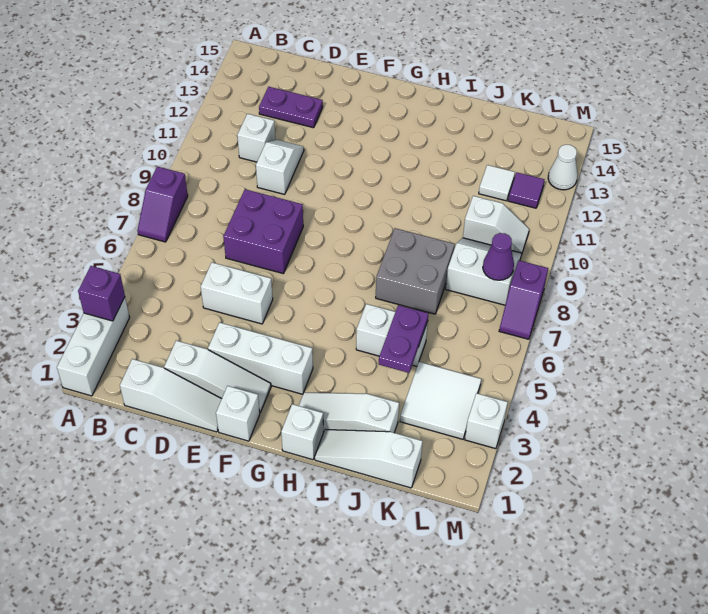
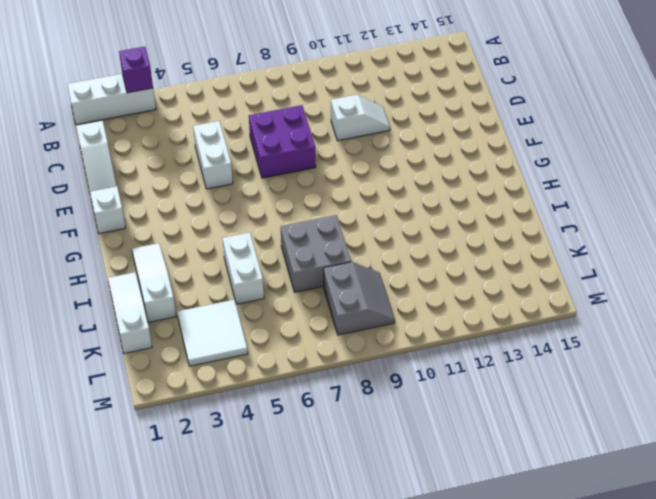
grey slope K8:L9 level 1 top 8 -> white slope K8:L9 level 1 top 8
none -> purple slope A7:A8 level 1 top 8
none -> white brick C11 level 1
none -> purple plate C13:D13 level 1

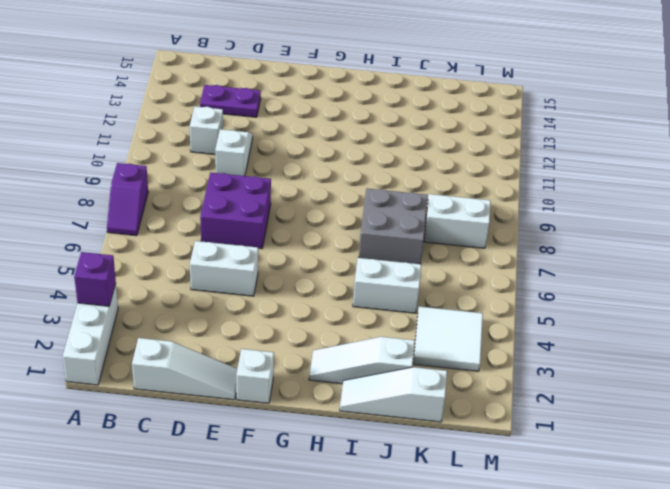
none -> white slope D2:F2 level 1 top D
none -> white brick E3:G3 level 1
none -> white brick H1 level 1

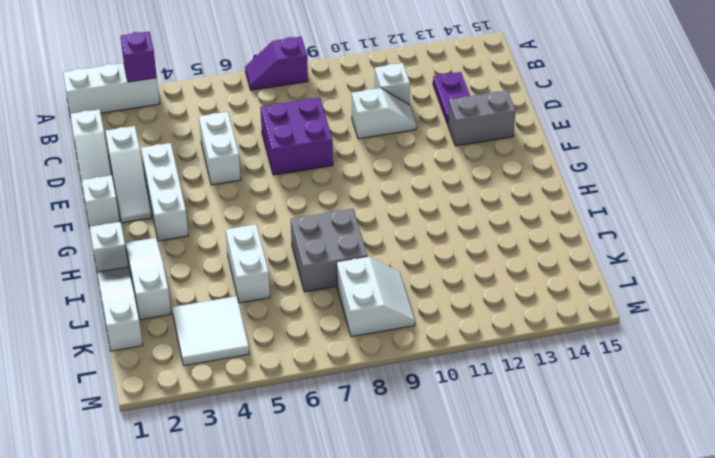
grey brick E13:E14 level 1 -> none
none -> white slope K10:L10 level 1 top K
none -> white tile K12 level 1
none -> purple tile L12 level 1

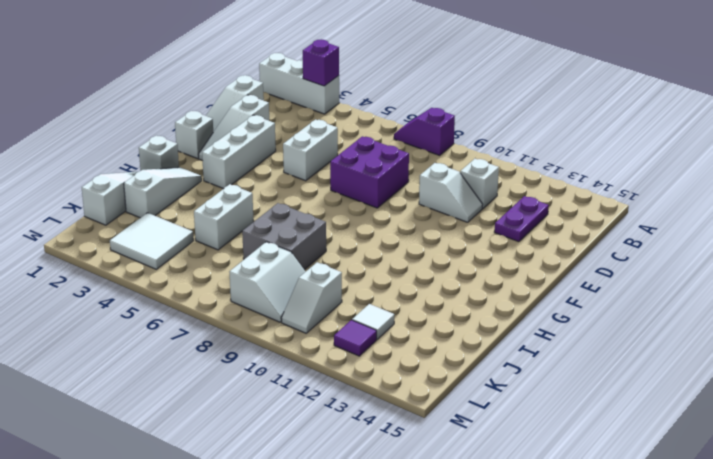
none -> white brick M3 level 1
none -> purple slope M7:M8 level 1 top 8
none -> white cone M13 level 1

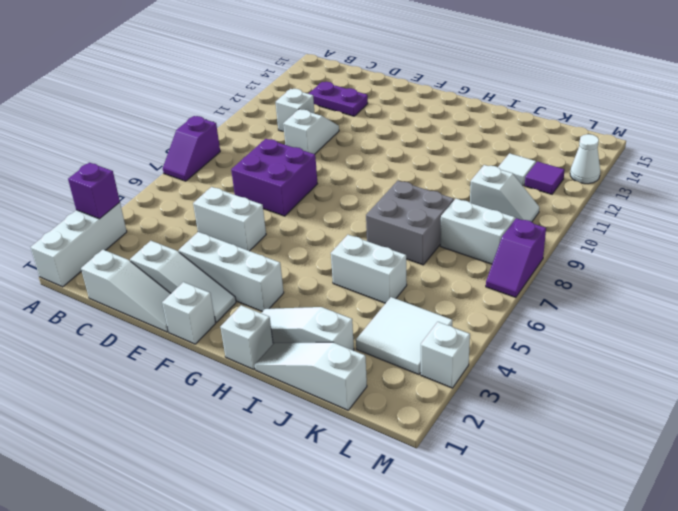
none -> purple plate J4:J5 level 2
none -> purple cone L8 level 2

